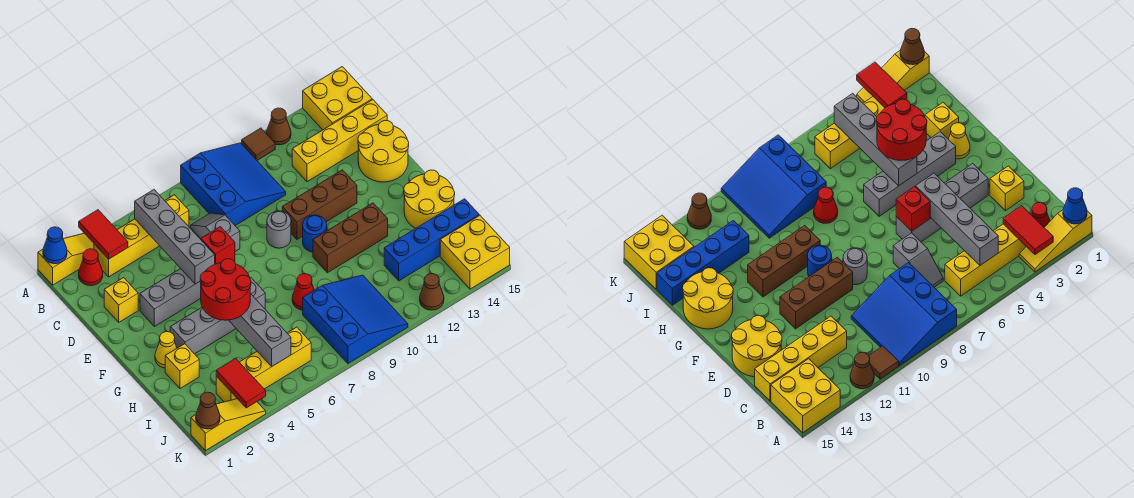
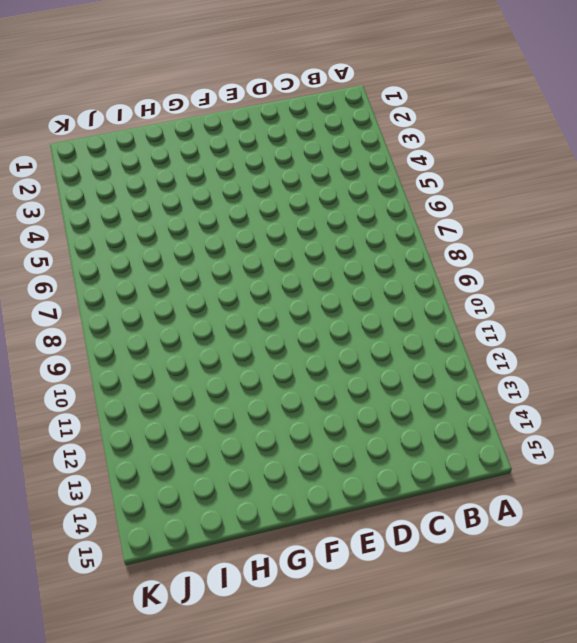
none -> yellow slope A1:A3 level 1 top 1
none -> blue slope A8:C10 level 1 top 8
none -> brown tile A11 level 1
none -> brown cone A12 level 1

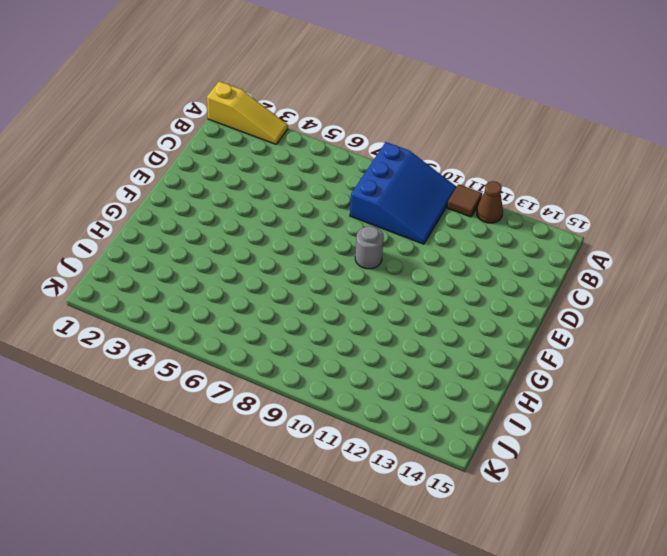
none -> yellow brick A14:B15 level 1
none -> red cone B2 level 1
none -> yellow brick B3:B6 level 1
none -> grey slope C7:D7 level 1 top D

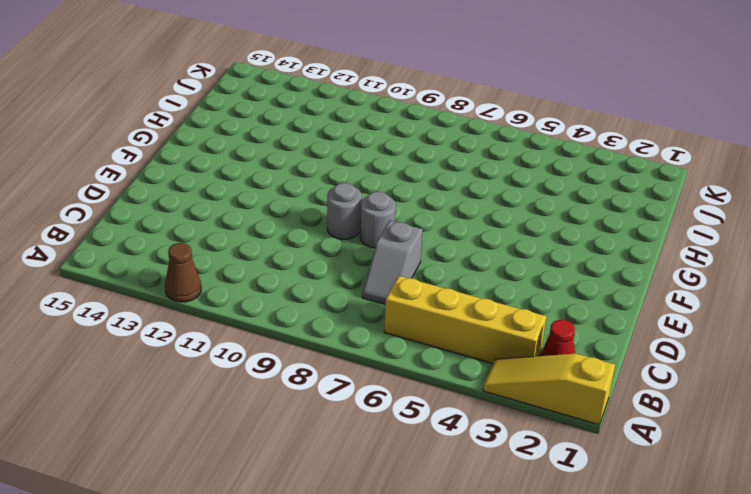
grey round brick E8 level 1 -> none
none -> blue slope A8:C10 level 1 top 8
none -> brown tile A11 level 1
none -> yellow brick A14:B15 level 1
none -> yellow brick C12:C15 level 1

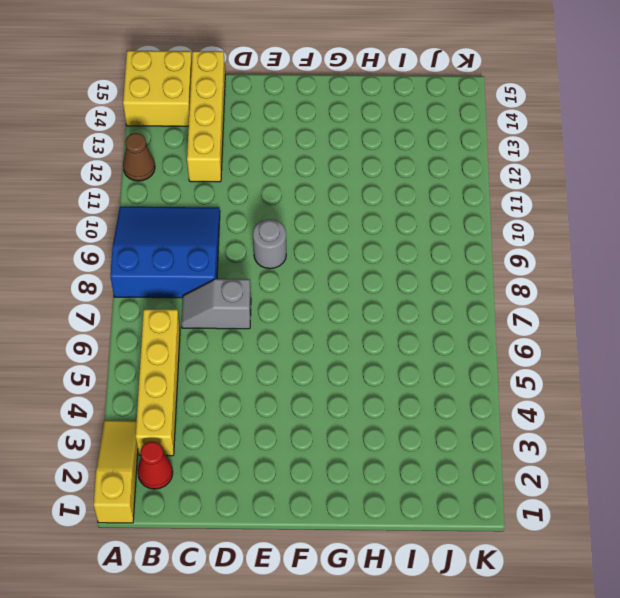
none -> brown tile A11 level 1
none -> yellow brick D2 level 1
none -> yellow round brick D14:E15 level 1
none -> grey brick E3:E6 level 1

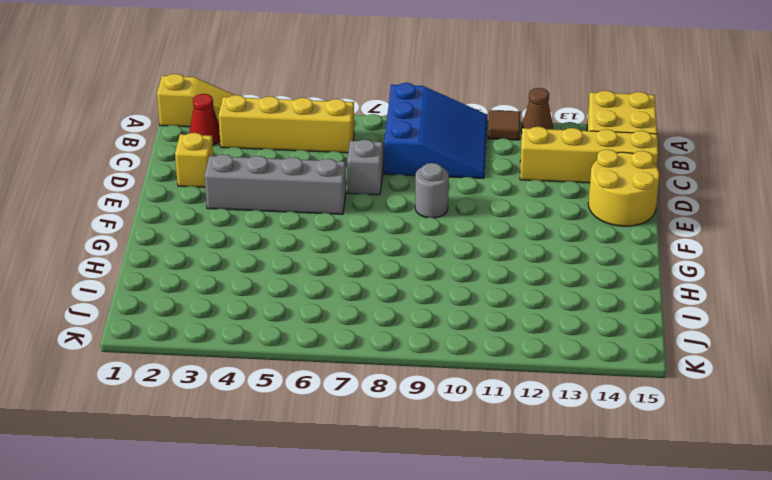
none -> brown brick E10:E12 level 1
none -> blue round brick F10 level 1
none -> yellow cone G2 level 1
none -> grey brick G3:G6 level 1

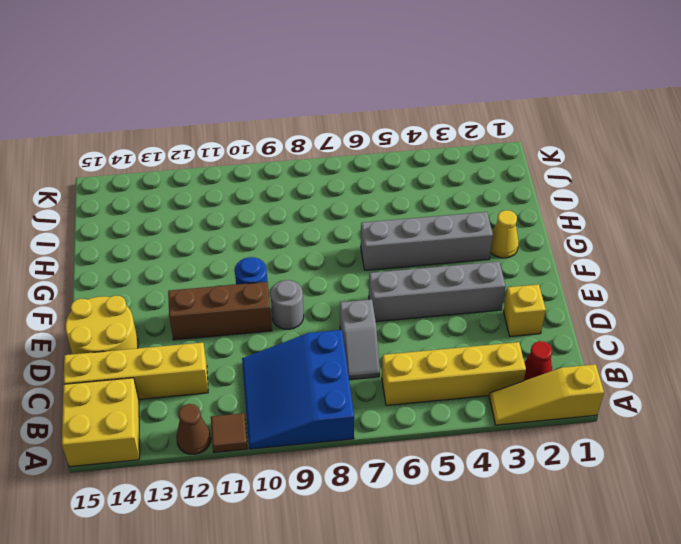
none -> brown brick G10:G12 level 1
none -> yellow round brick G14:H15 level 1
none -> yellow brick H2 level 1
none -> red cone H8 level 1

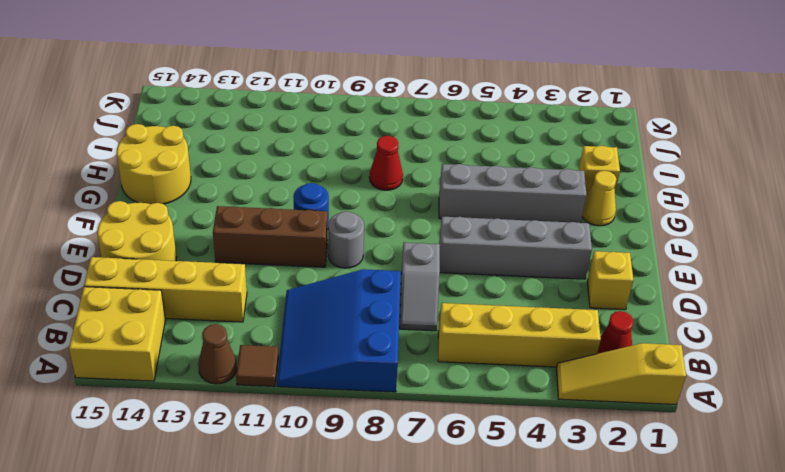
none -> brown brick G10:G12 level 1
none -> blue slope I8:K10 level 1 top 8
none -> blue brick I12:I15 level 1
none -> yellow brick J3:J6 level 1

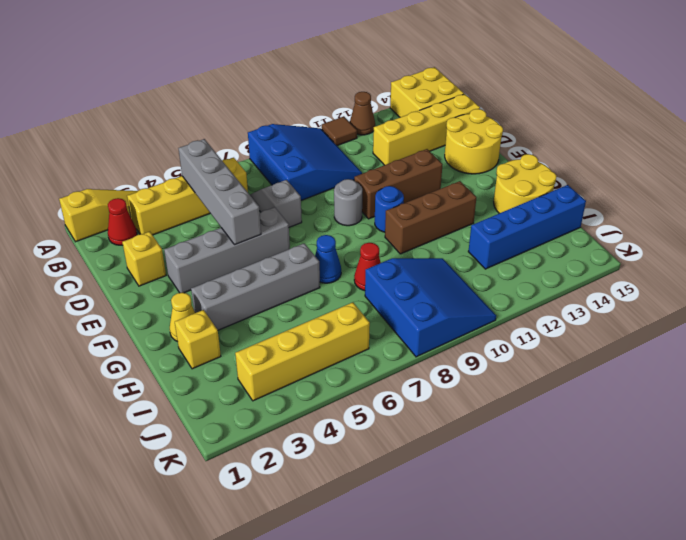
blue cone G7 level 1 -> blue cone A1 level 2
none -> yellow brick J14:K15 level 1
none -> yellow slope K1:K3 level 1 top 1
none -> brown cone K12 level 1
none -> red tile A3:B3 level 2

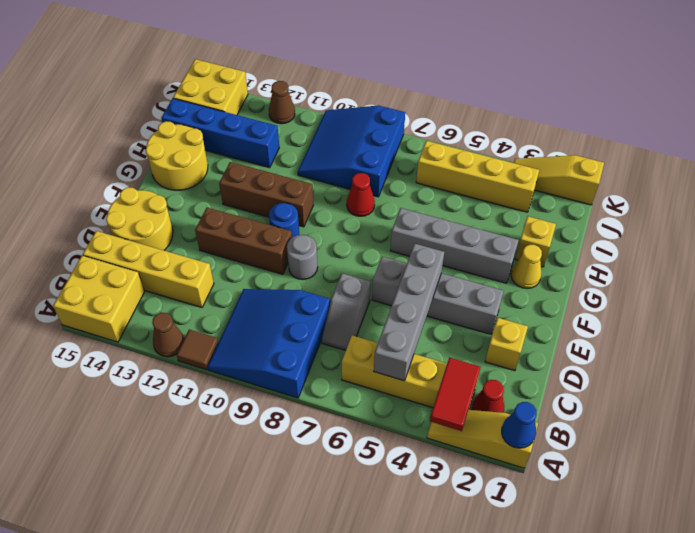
none -> red brick E6 level 2
none -> grey brick G5:J5 level 2
none -> red tile J3:K3 level 2
none -> brown cone K1 level 2

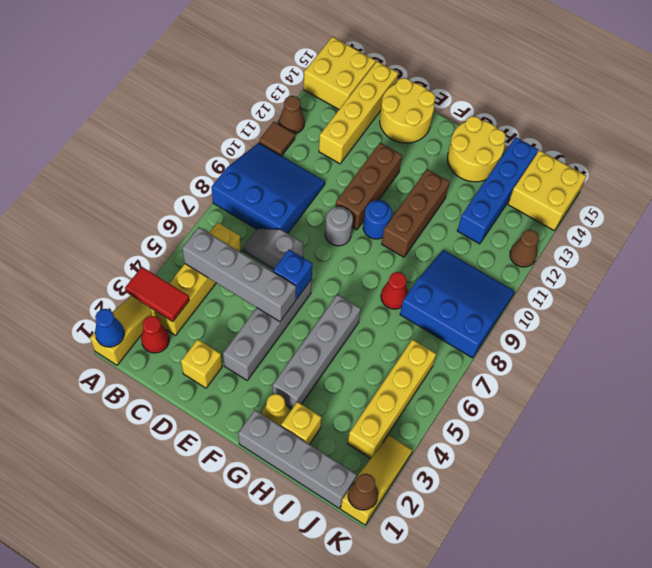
blue brick E6 level 2 -> red brick E6 level 2
grey brick G1:J1 level 1 -> grey brick G5:J5 level 2
none -> red tile J3:K3 level 2
none -> red round brick G4:H5 level 3

